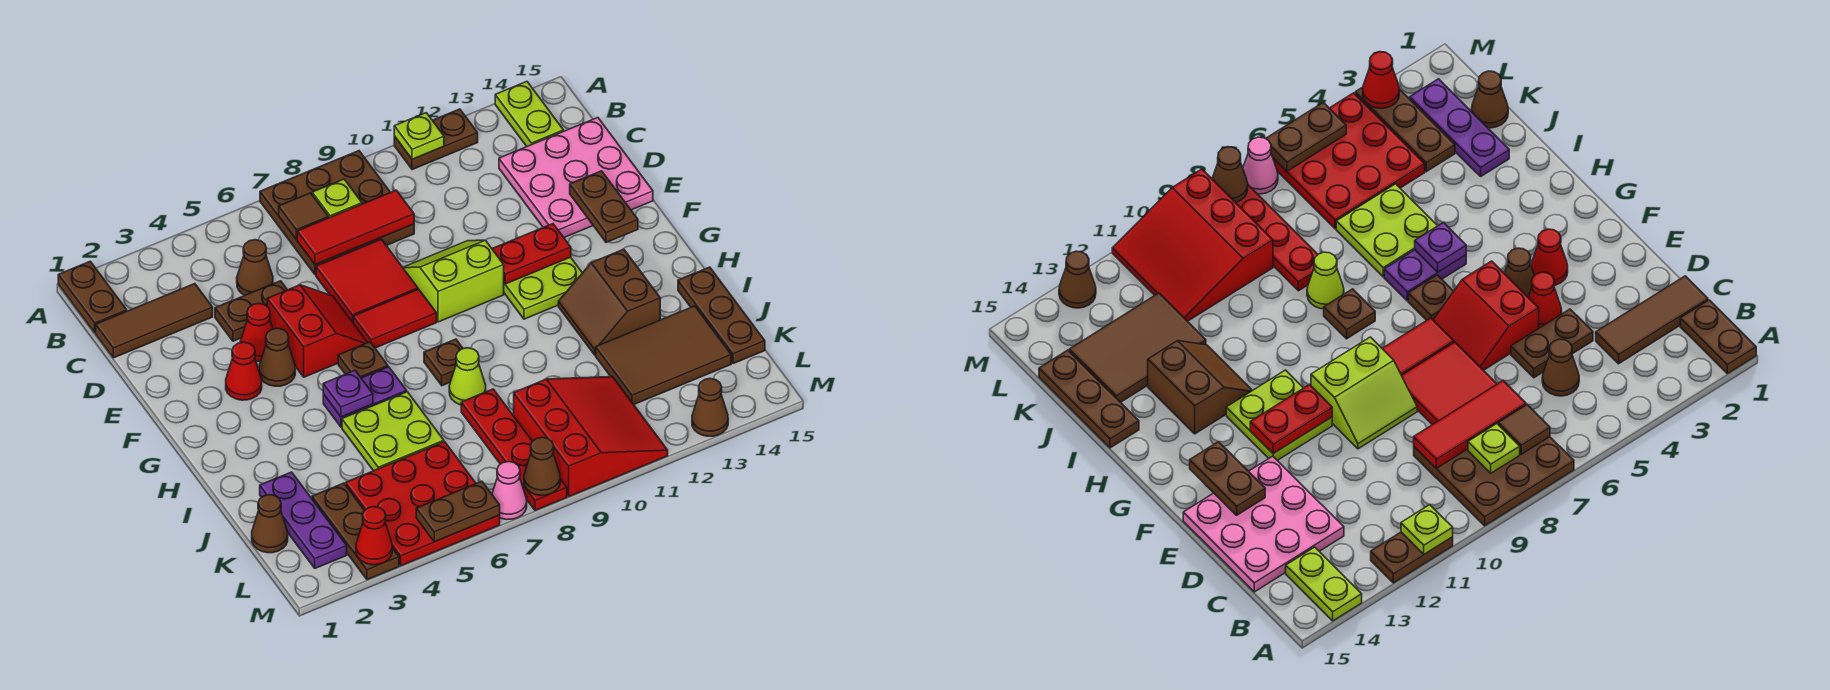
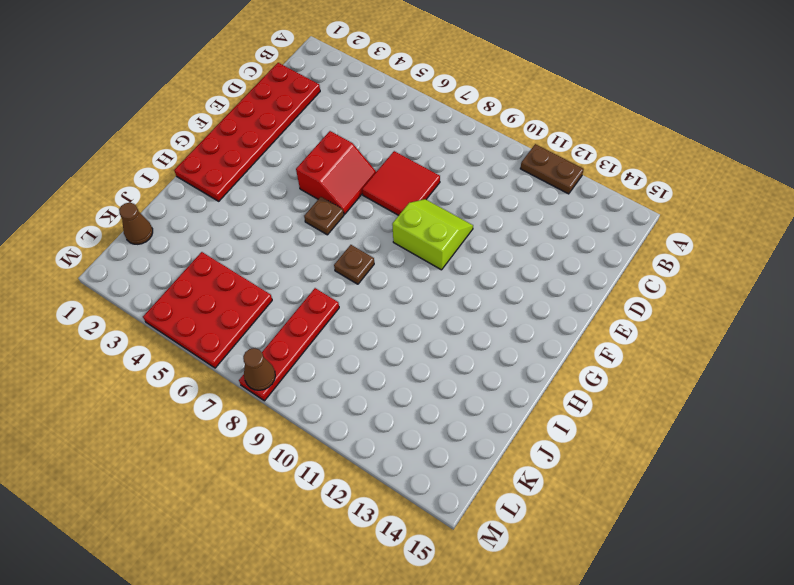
red plate C1:H2 level 1 -> brown tile C1:C3 level 1
none -> brown plate A1:B1 level 1
none -> brown plate A7:C9 level 1
none -> lime plate A14:B14 level 1
none -> brown cone C5 level 1

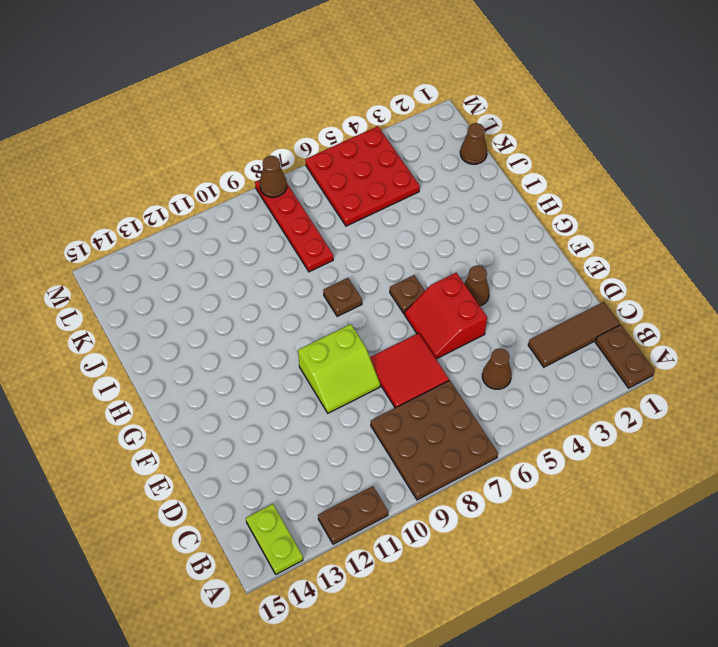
none -> pink plate C13:E15 level 1
none -> brown plate D4:D5 level 1
none -> red cone E4 level 1
none -> red cone F3 level 1

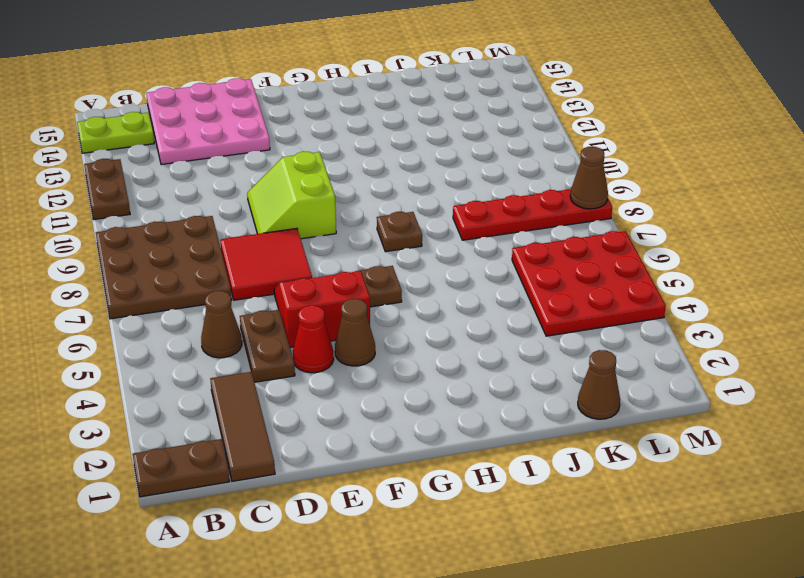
none -> red cone F3 level 1
none -> red tile F7:F8 level 1
none -> lime plate F11:G12 level 1
none -> purple plate H5:H6 level 1

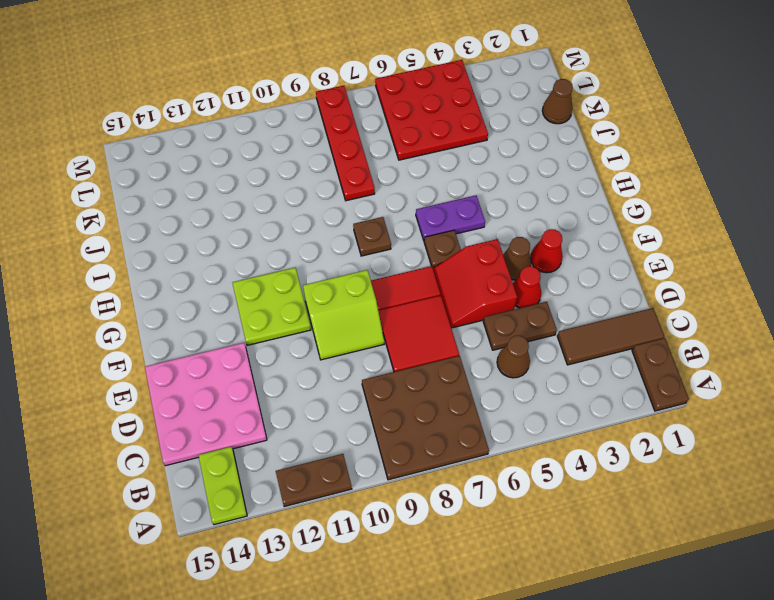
none -> brown slope H12:I13 level 1 top 13
none -> lime plate I5:J6 level 1
none -> lime cone I8 level 1
none -> brown plate I15:K15 level 1

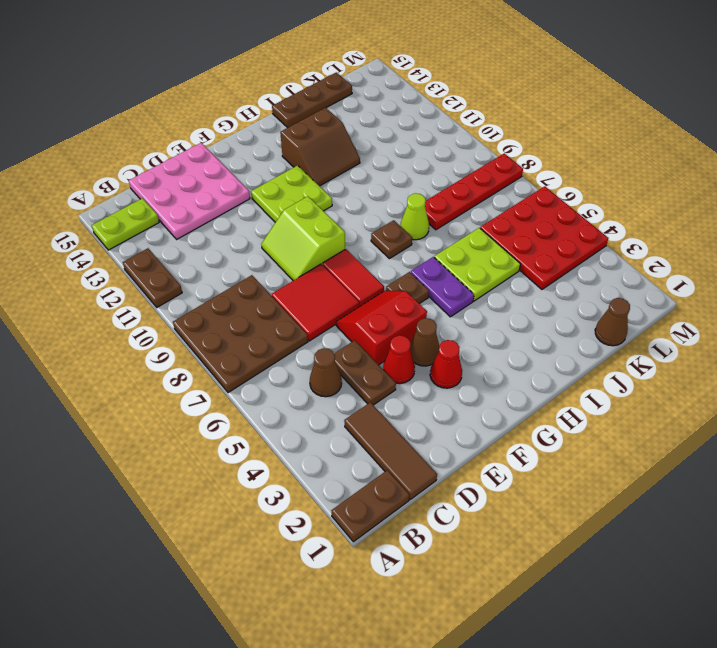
none -> purple plate J2:L2 level 1
none -> brown tile J12:K14 level 1
none -> brown plate K3:M3 level 1
none -> red slope K9:M11 level 1 top 9

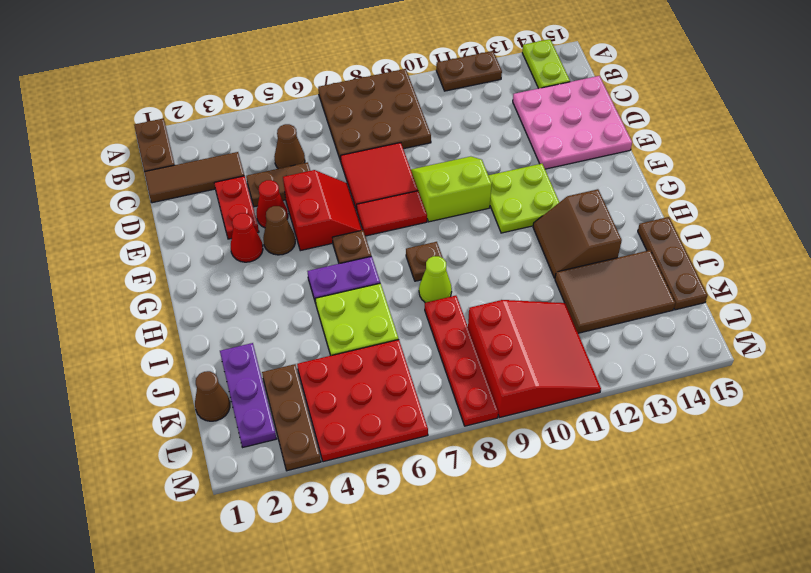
red plate D3:E3 level 1 -> red plate F11:F12 level 2
none -> pink cone M7 level 1
none -> brown cone M13 level 1
none -> lime plate A11 level 2
none -> brown tile B7 level 2

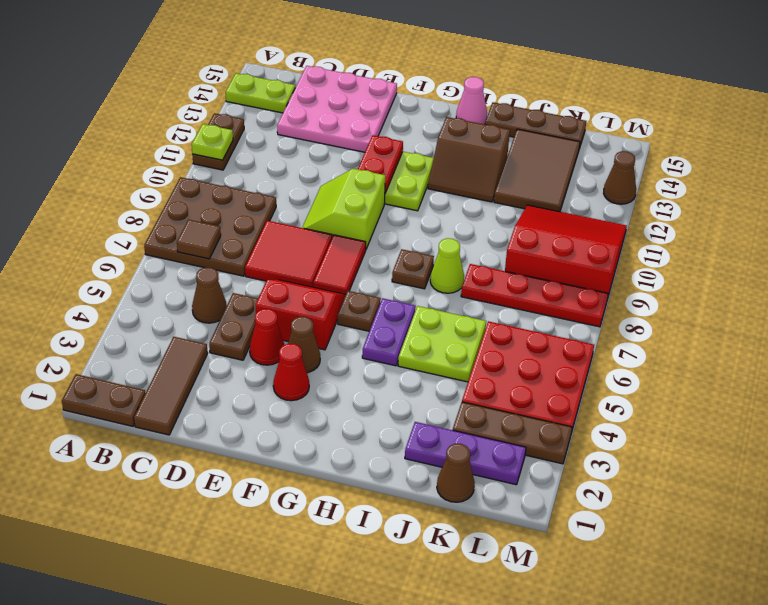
pink cone H15 level 1 -> pink cone M7 level 1
none -> lime plate B8 level 2
none -> red tile C7:C9 level 2
none -> brown plate E14:F14 level 2
none -> purple plate H5 level 2

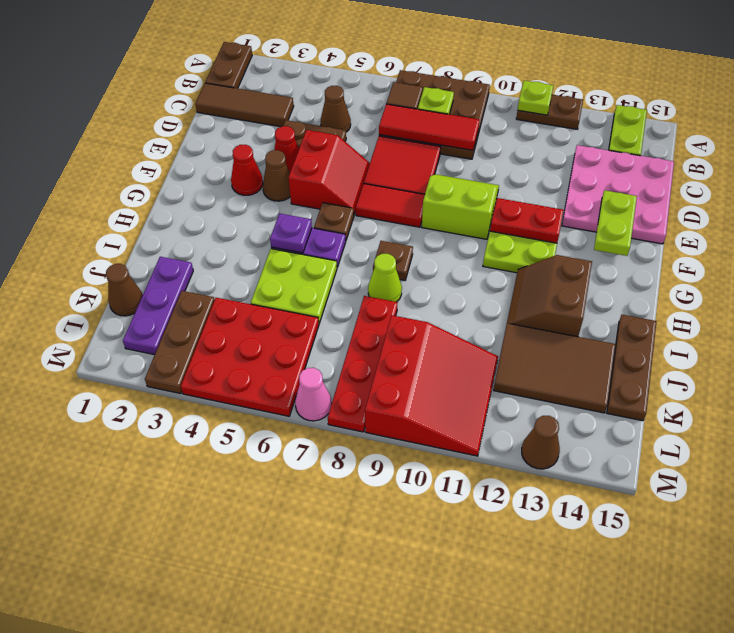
lime plate E14:F14 level 2 -> brown plate E14:F14 level 2
none -> red cone M3 level 2
none -> brown plate M5:M6 level 2
none -> brown cone M8 level 2

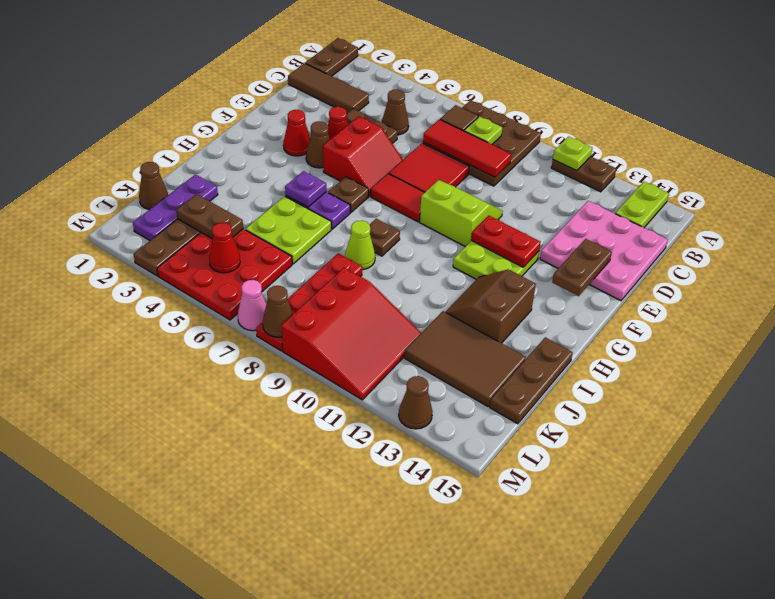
brown plate K3:K4 level 2 -> brown plate M5:M6 level 2
red cone L5 level 2 -> red cone M3 level 2

